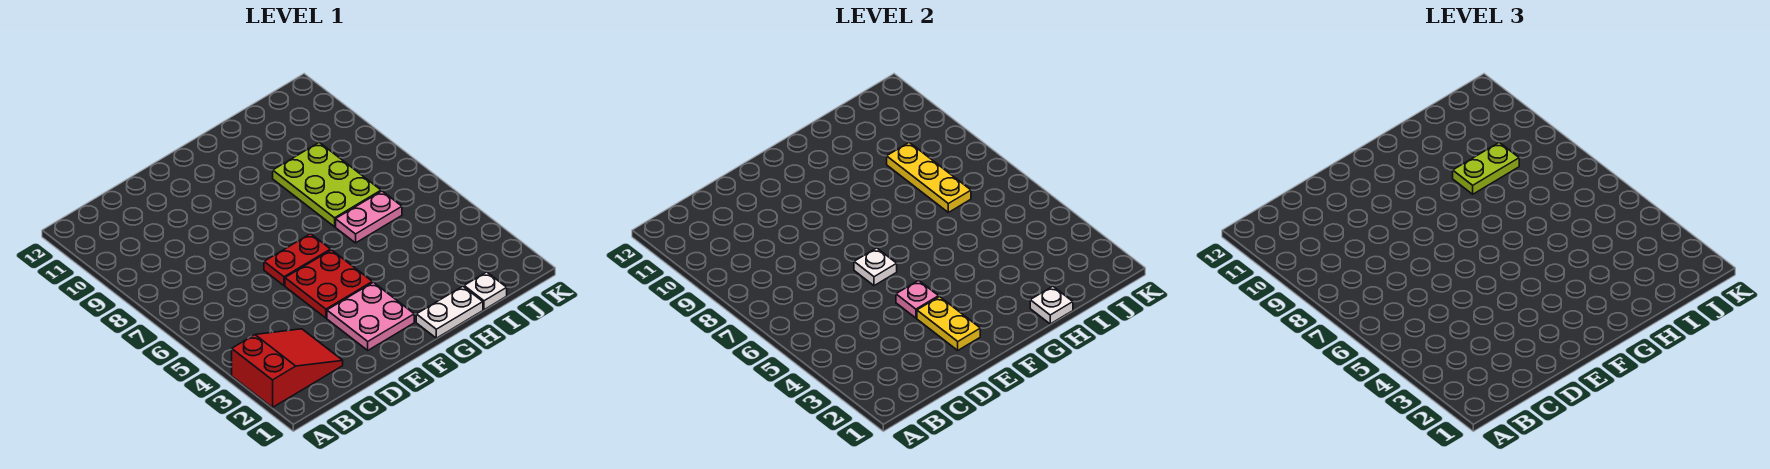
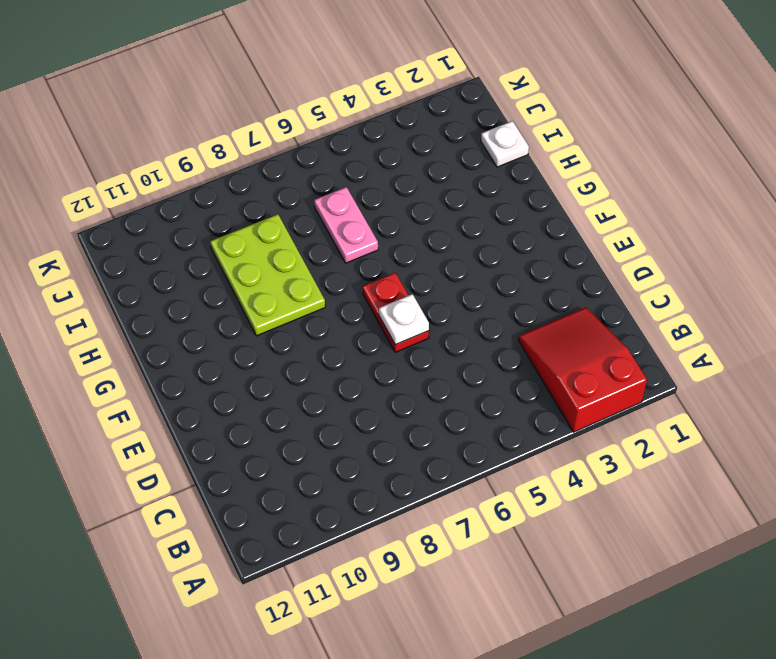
lime plate G8:I9 level 1 -> lime plate H7:I9 level 1
none -> pink plate E2:F3 level 1
none -> red plate E4:F5 level 1
none -> white plate G1:H1 level 1

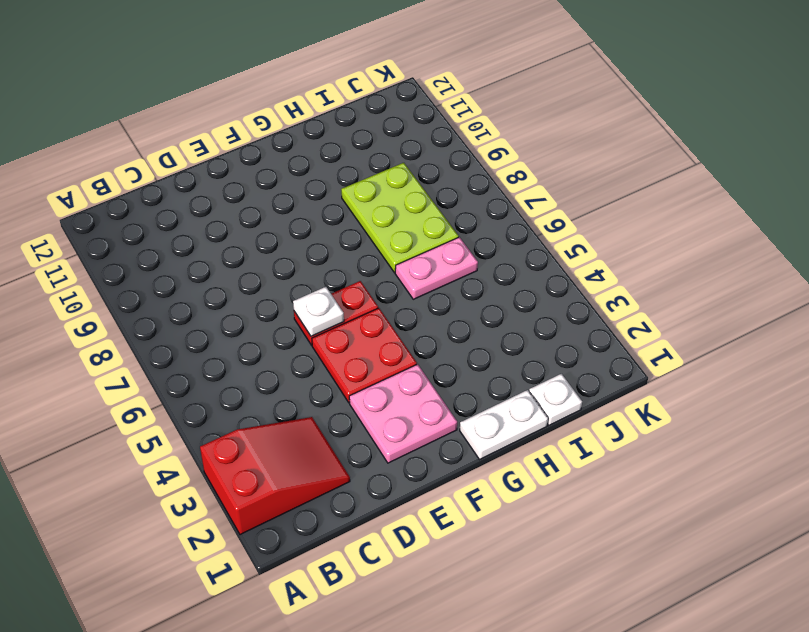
none -> yellow plate E2:E3 level 2
none -> pink plate E4 level 2
none -> white plate H1 level 2

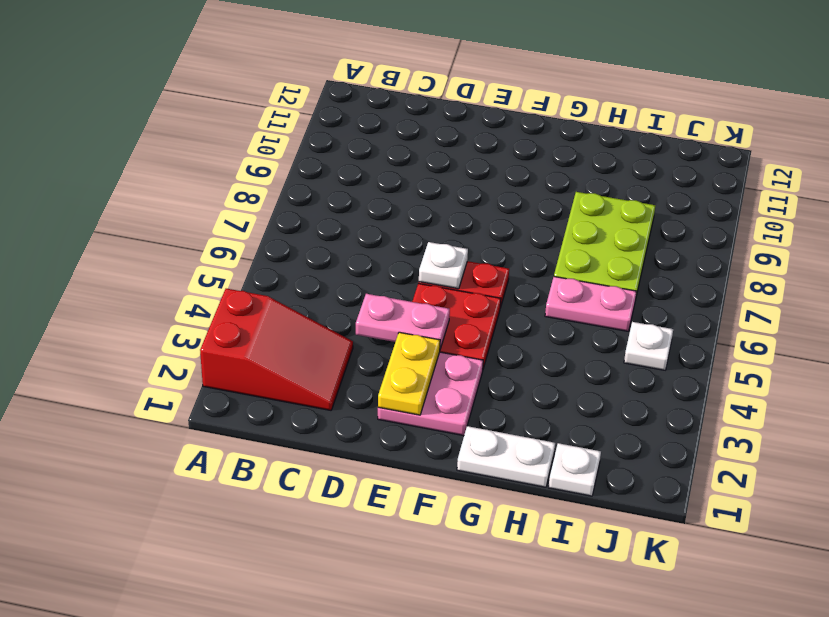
pink plate D4:E4 level 2 -> pink plate E4 level 2
white plate J5 level 1 -> white plate H1 level 2
none -> yellow plate I7:I9 level 2
none -> lime plate H9:I9 level 3

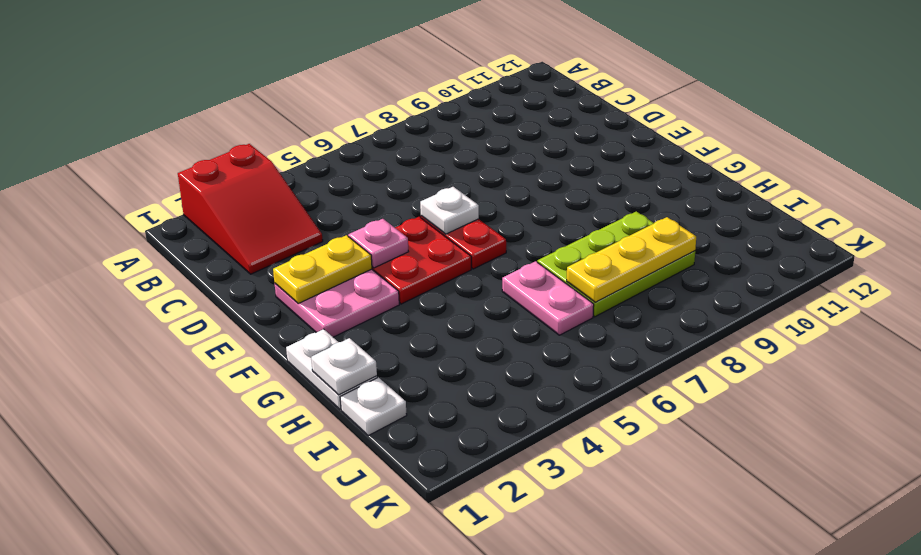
none -> lime plate H9:I9 level 3

